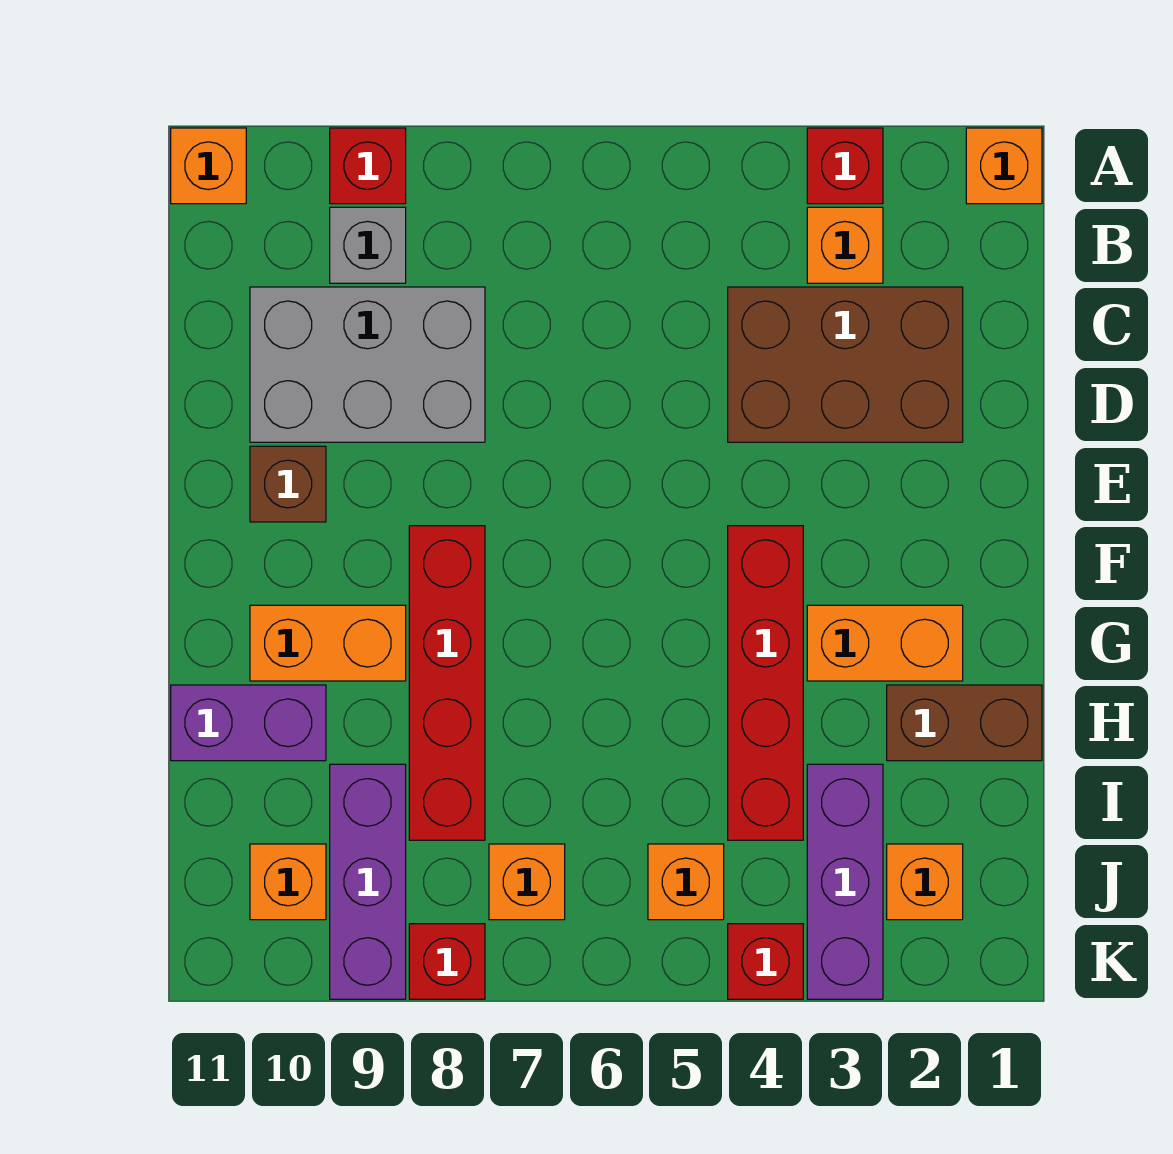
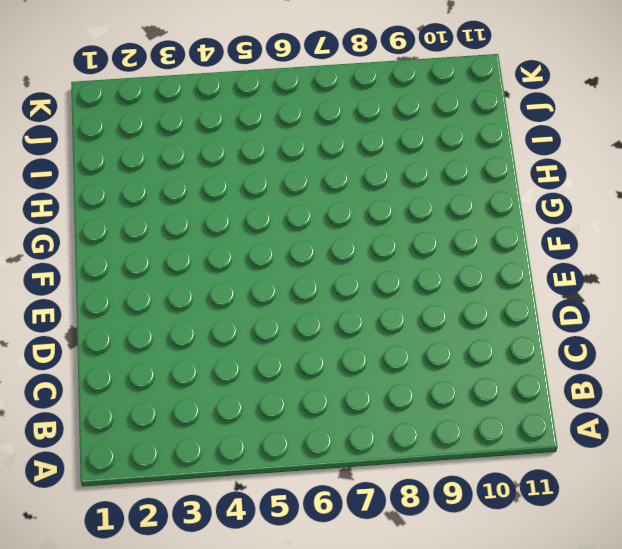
none -> orange brick A1 level 1
none -> red brick A3 level 1
none -> red brick A9 level 1

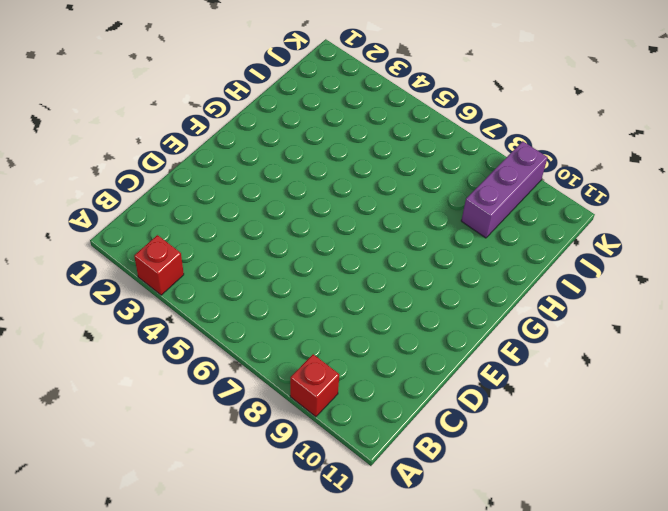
none -> orange brick A1 level 1
none -> orange brick A11 level 1
none -> orange brick B3 level 1

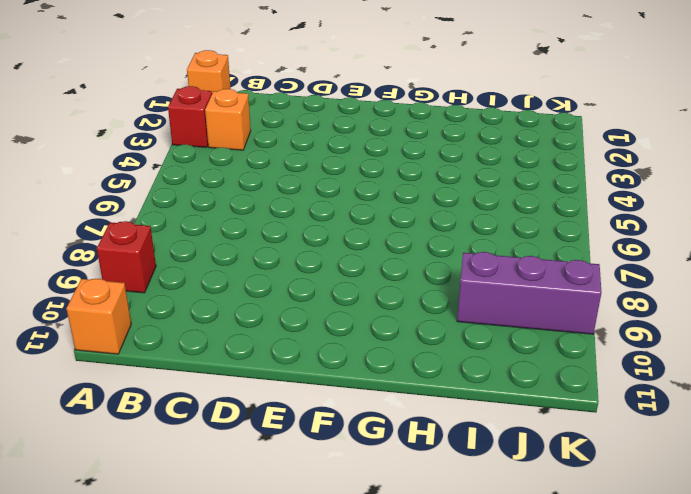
none -> grey brick B9 level 1
none -> brown brick C2:D4 level 1
none -> grey brick C8:D10 level 1

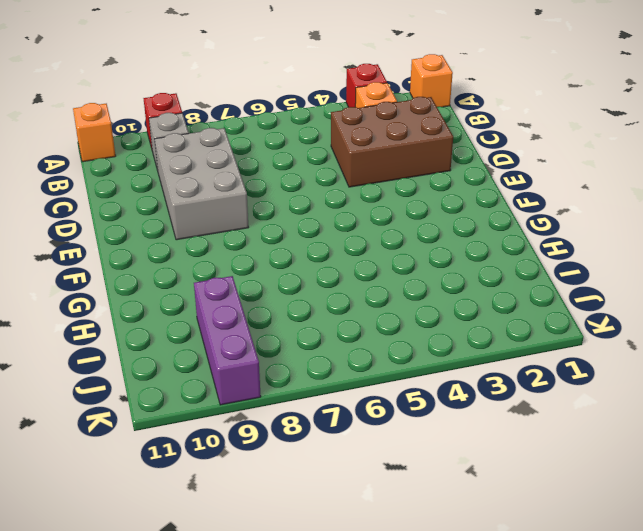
grey brick C8:E9 level 1 -> grey brick C8:D10 level 1
none -> brown brick E10 level 1
none -> red brick F4:I4 level 1
none -> red brick F8:I8 level 1

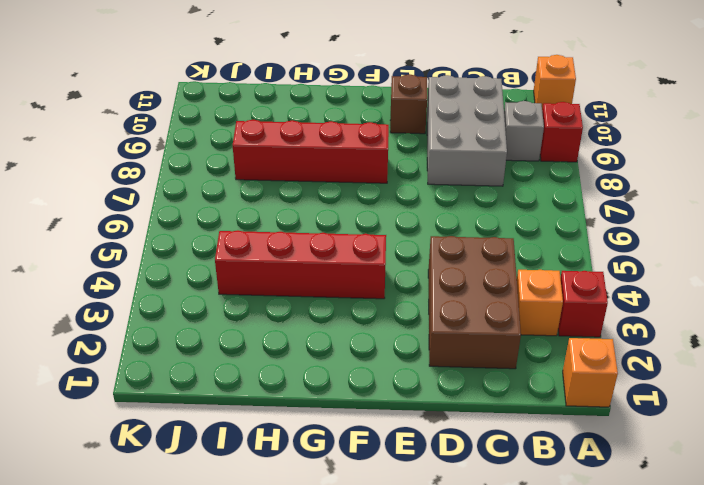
none -> orange brick G2:G3 level 1
none -> orange brick G9:G10 level 1
none -> brown brick H1:H2 level 1

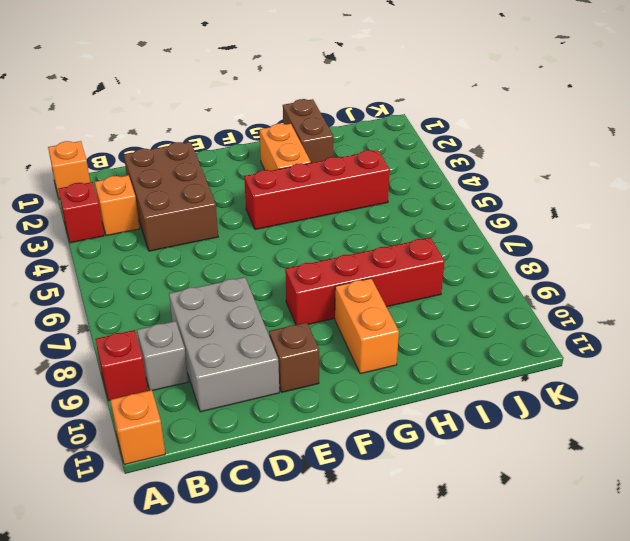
none -> purple brick H10:H11 level 1
none -> purple brick I3:K3 level 1
none -> purple brick I9:K9 level 1

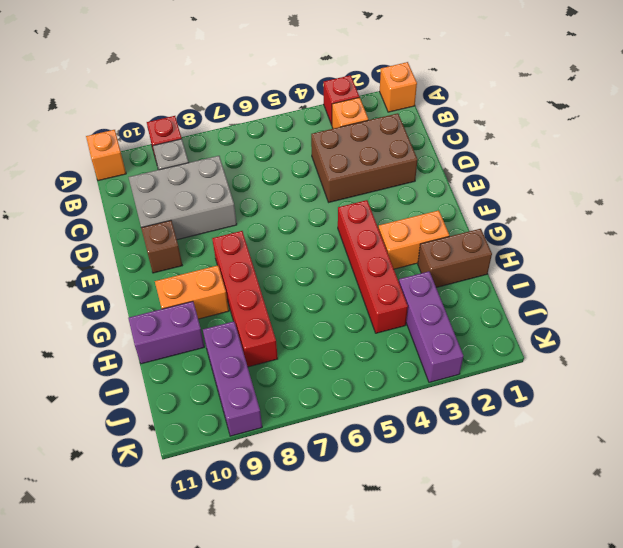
none -> orange brick J2 level 1
none -> orange brick J5 level 1
none -> orange brick J7 level 1

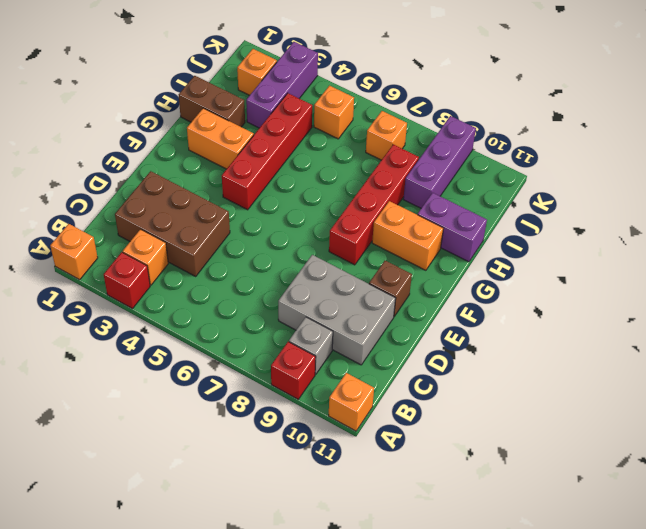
none -> orange brick J10 level 1
none -> red brick K4 level 1
none -> red brick K8 level 1

